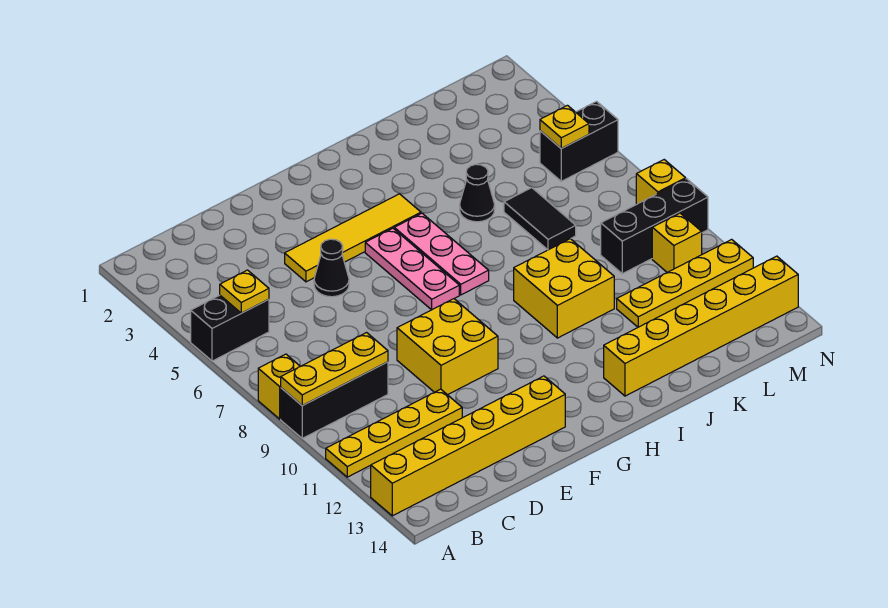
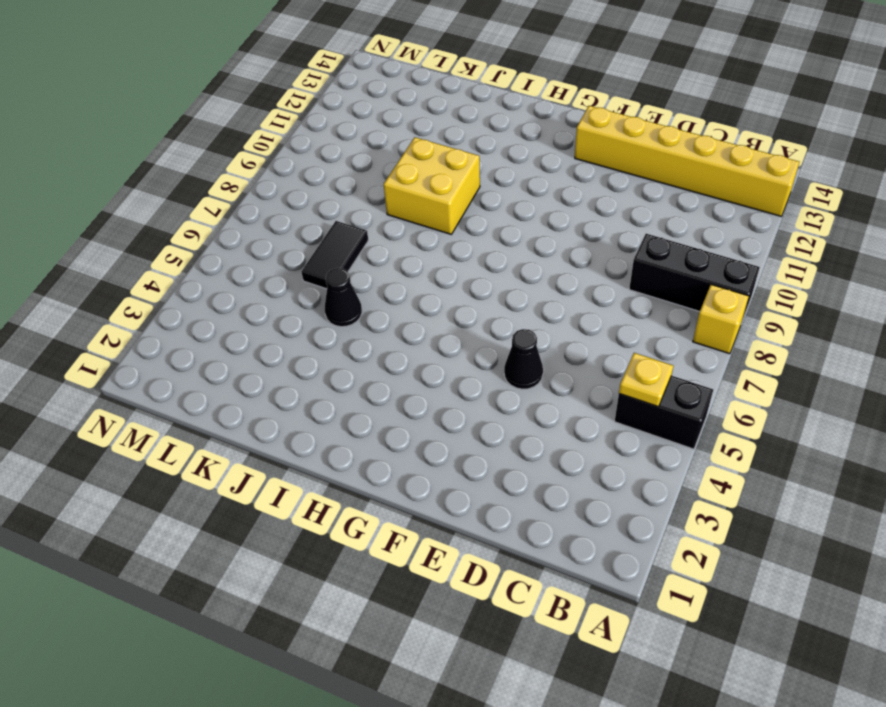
none -> yellow plate A11:D11 level 1
none -> yellow tile E4:H4 level 1
none -> yellow brick E9:F10 level 1

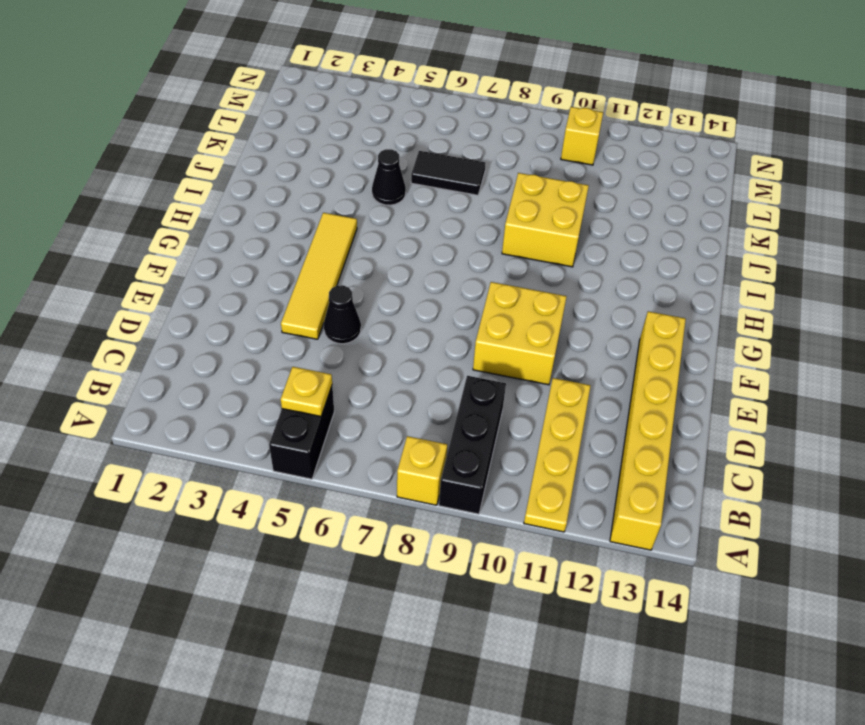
none -> pink plate G5:G7 level 1
none -> pink plate H5:H7 level 1
none -> yellow brick I13:N13 level 1

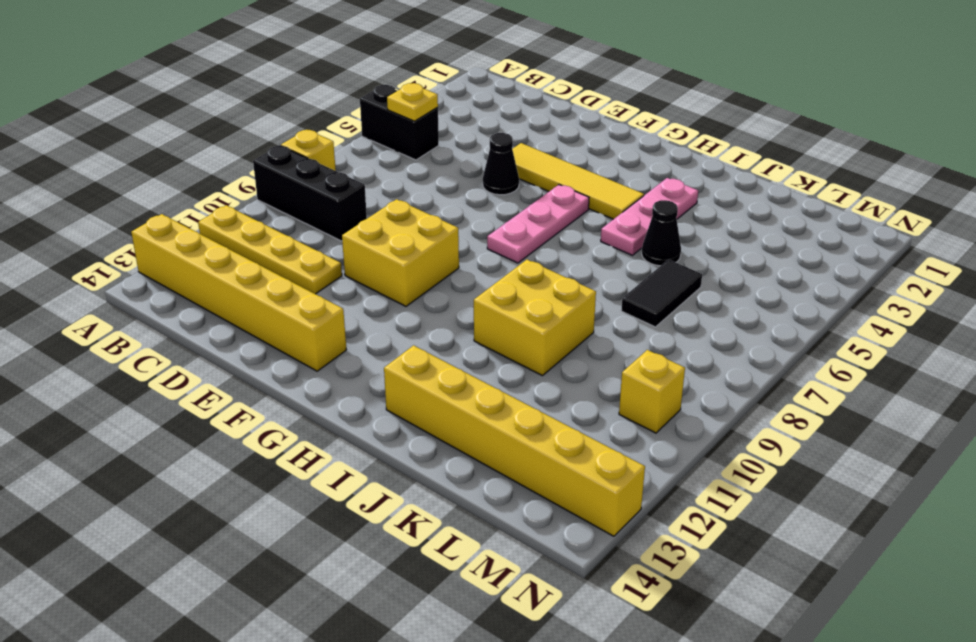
pink plate I3:I5 level 1 -> pink plate H5:H7 level 1
none -> yellow plate K11:N11 level 1
none -> black brick L9:N9 level 1
none -> black brick M5:N5 level 1

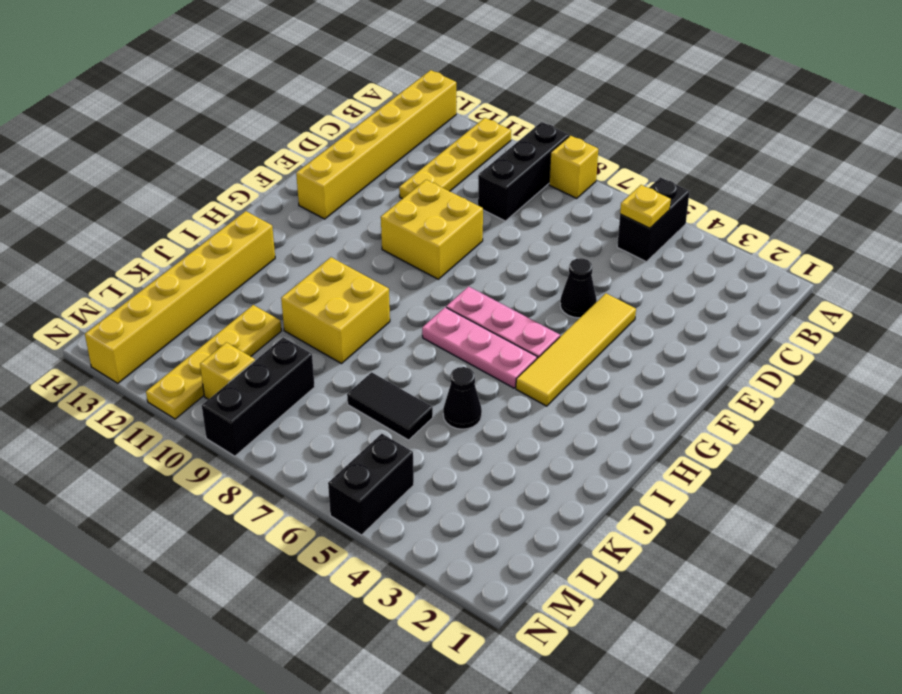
none -> yellow brick N8 level 1
none -> yellow plate A9:C9 level 2
none -> yellow plate M5 level 2

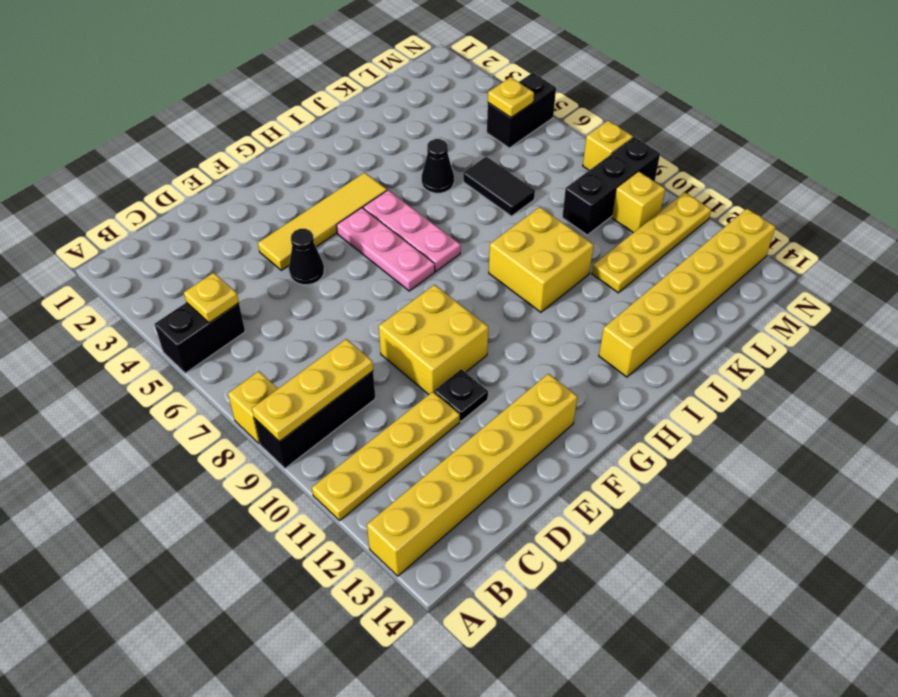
black plate E11 level 1 -> none

